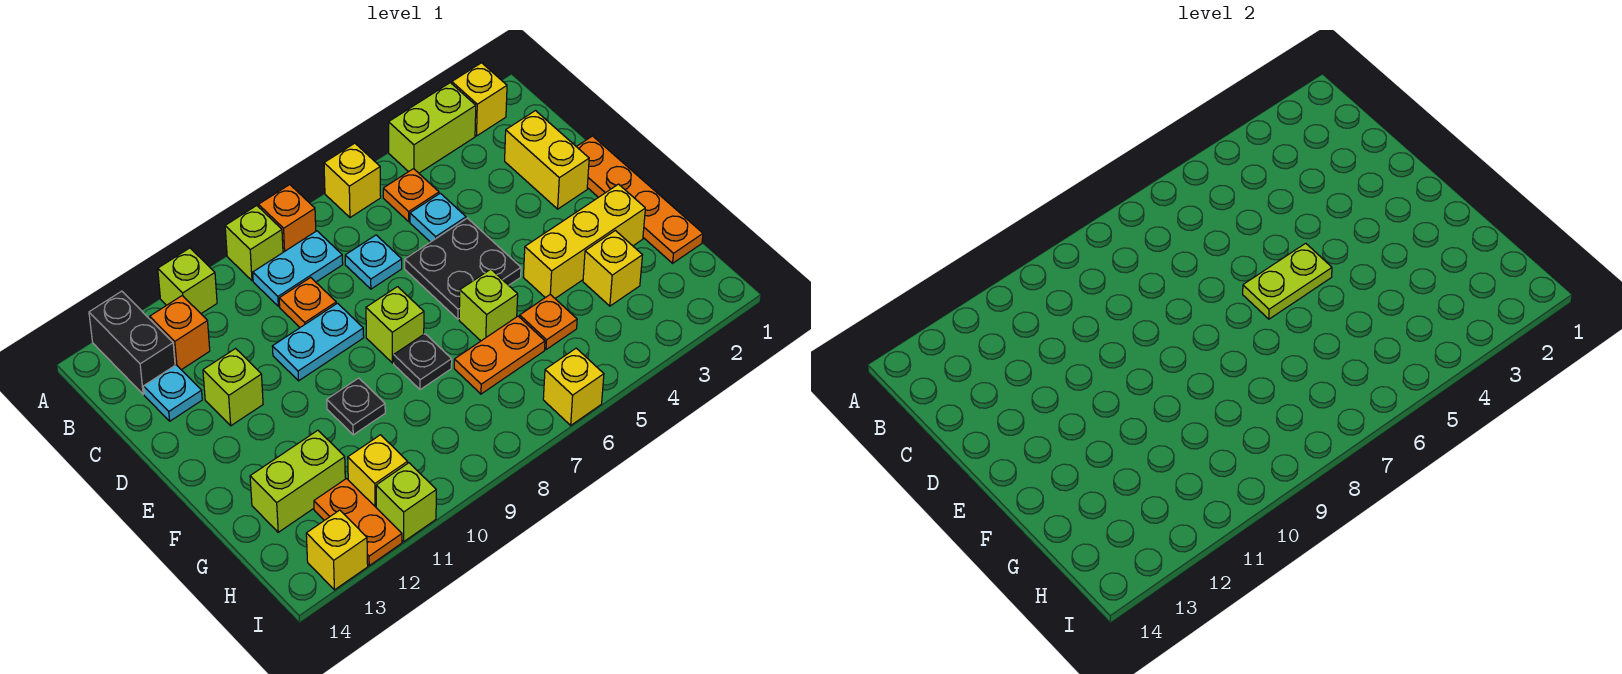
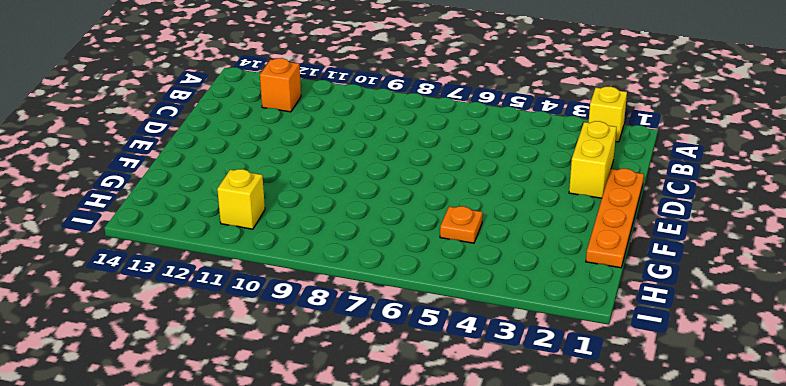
none -> lime brick A3:A4 level 1
none -> yellow brick A6 level 1
none -> orange brick A8 level 1
none -> lime brick A9 level 1

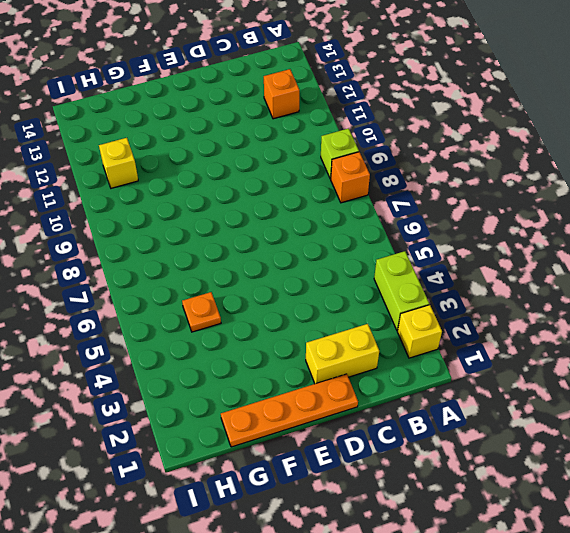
none -> yellow brick A6 level 1
none -> lime brick A11 level 1
none -> black brick A13:B13 level 1
none -> orange plate B5 level 1

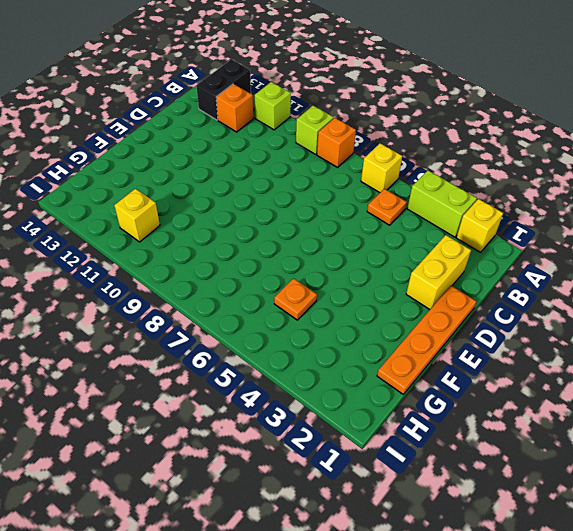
none -> cyan plate B8:B9 level 1
none -> cyan plate C5 level 1
none -> cyan plate C7 level 1
none -> orange plate C9 level 1

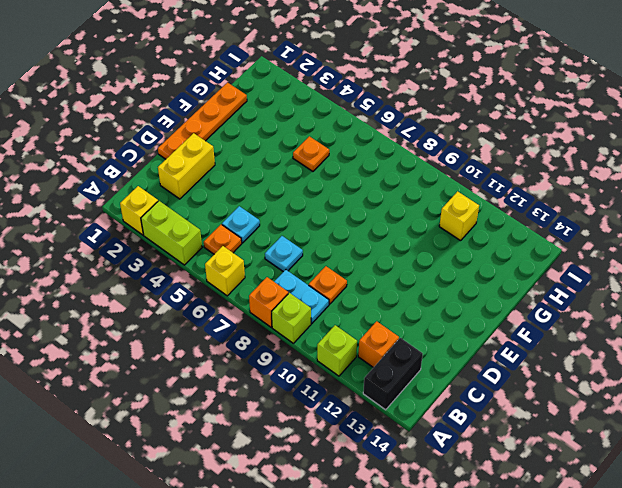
none -> cyan plate C13 level 1
none -> black plate D5:E6 level 1
none -> cyan plate D9:D10 level 1
none -> lime brick D12 level 1

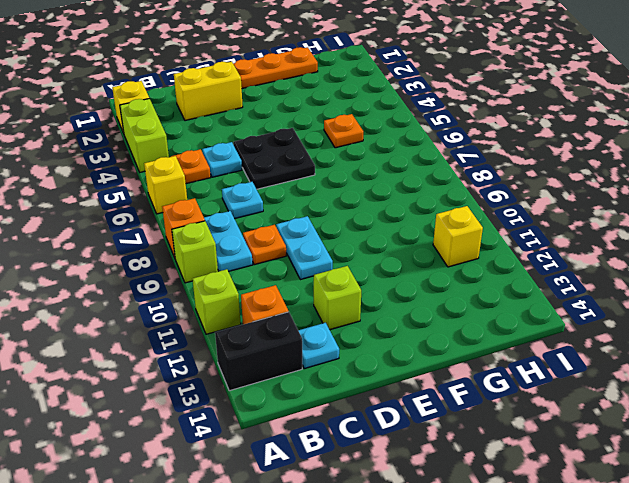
none -> lime brick E8 level 1
none -> yellow brick F2:F4 level 1
none -> lime brick F6 level 1
none -> black plate F8 level 1

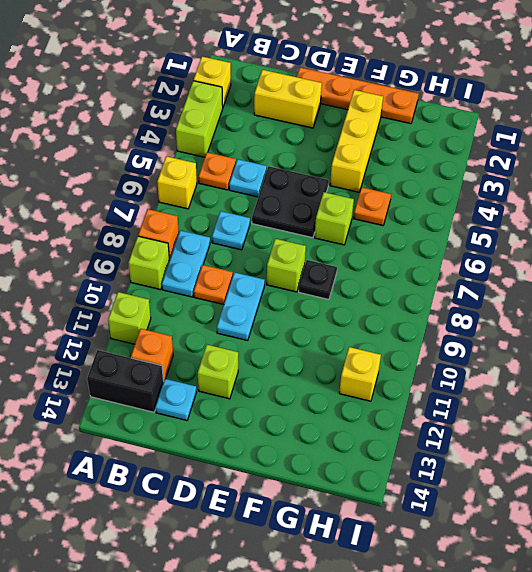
none -> black plate F10 level 1
none -> yellow brick G3 level 1
none -> orange plate G6:G7 level 1
none -> lime brick G12:G13 level 1

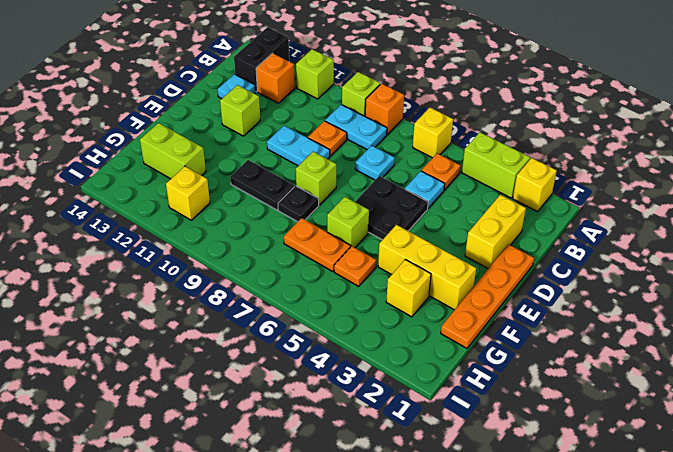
black plate F9:F10 level 1 -> black plate F10 level 1
none -> orange plate H12:I12 level 1
none -> yellow brick I6 level 1
none -> lime brick I11 level 1
none -> yellow brick I13 level 1

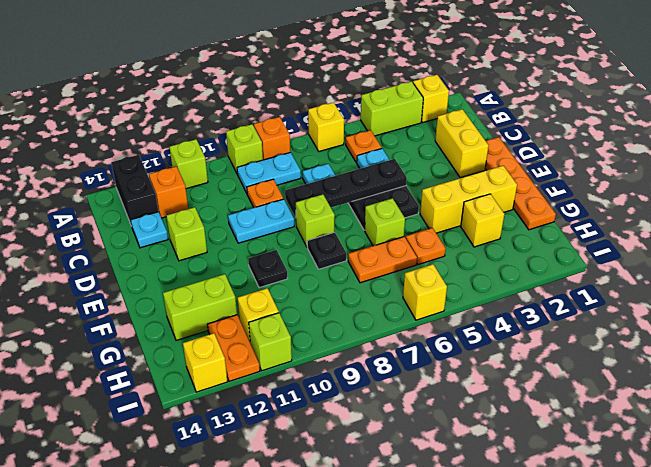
black plate D5:D8 level 2 -> none
none -> lime plate E5:E6 level 2

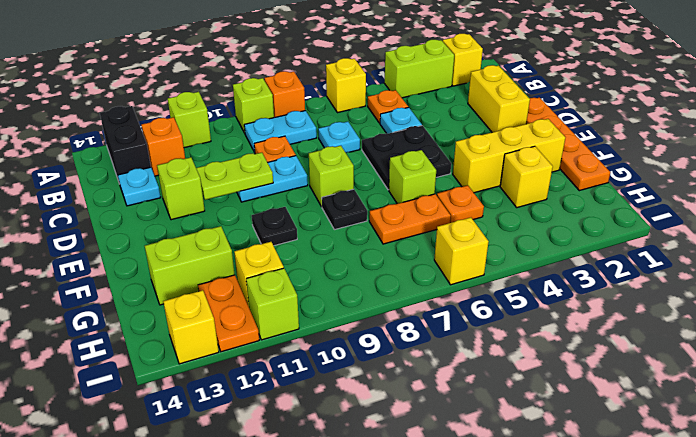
lime plate D10:D11 level 2 -> lime plate E5:E6 level 2

